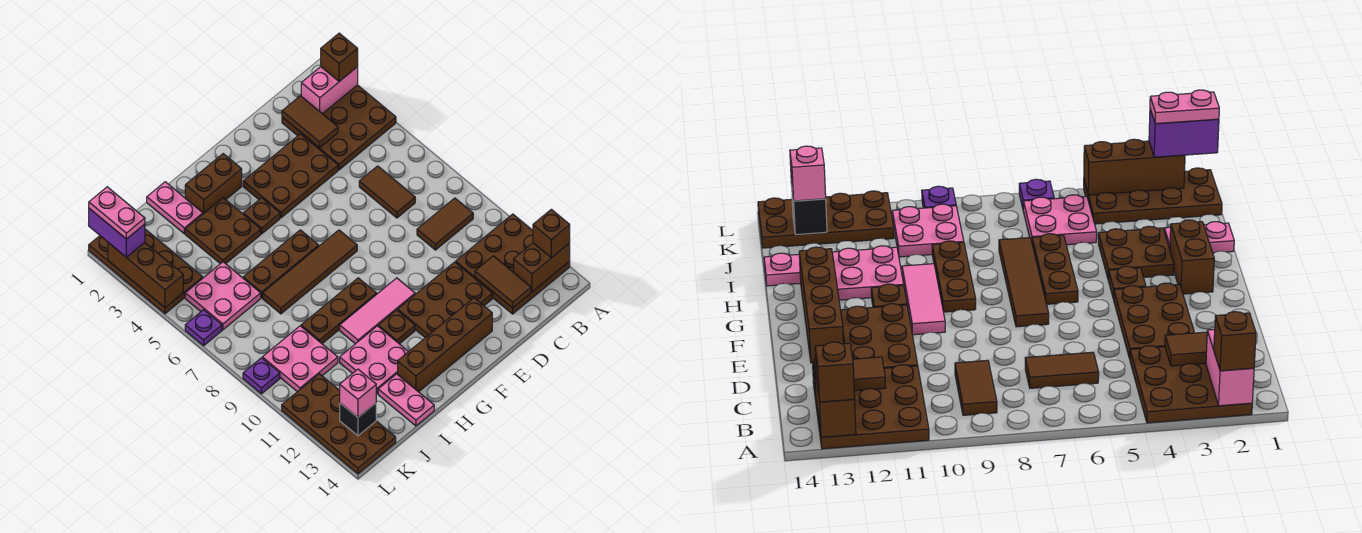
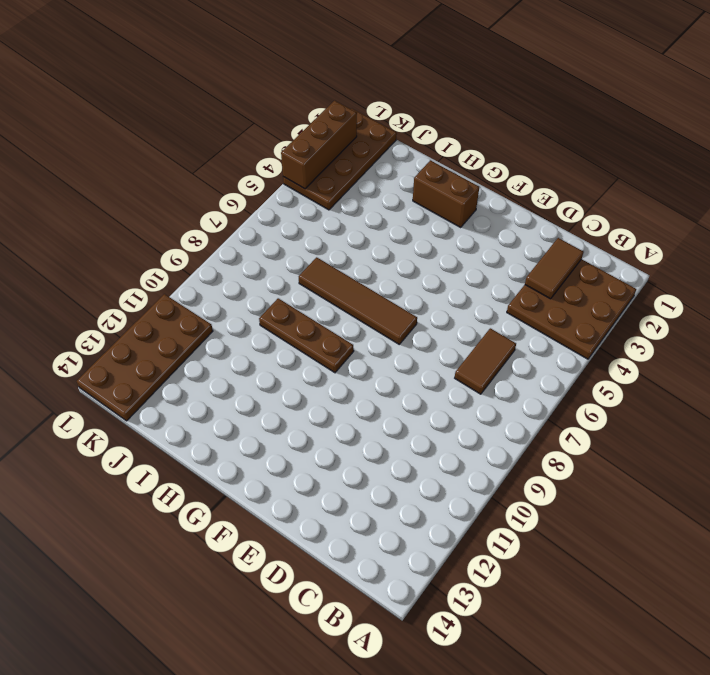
none -> brown plate A11:C13 level 1
none -> brown tile B9:C9 level 1
none -> brown plate D3:F4 level 1
none -> brown plate D11:F12 level 1

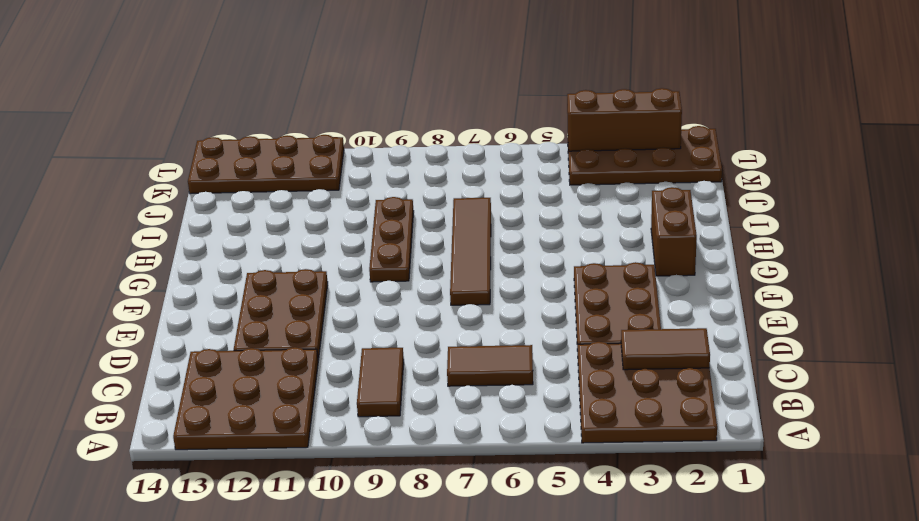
none -> brown brick E13:H13 level 1
none -> pink tile F10:H10 level 1
none -> brown plate G4 level 1
none -> brown plate G6:I6 level 1

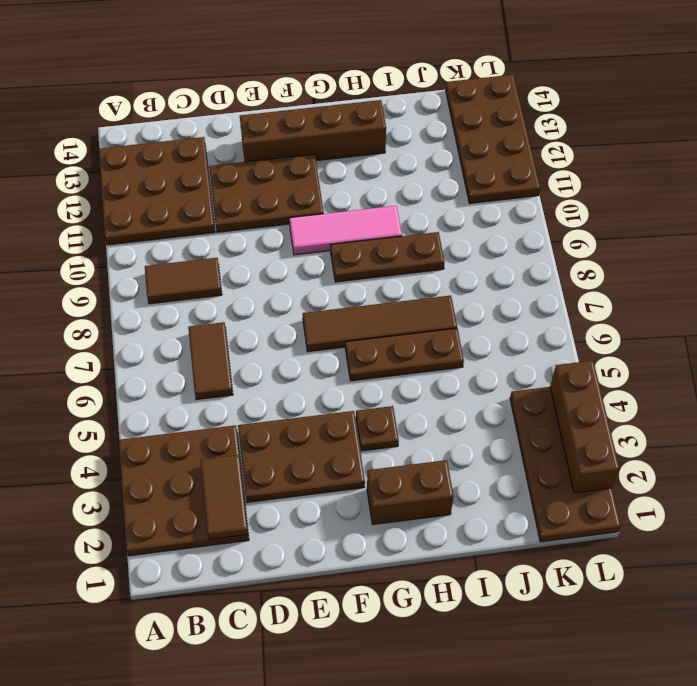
none -> brown plate G11 level 1
none -> brown plate H3:I4 level 1
none -> pink plate H11:I12 level 1
none -> pink plate I1:I2 level 1

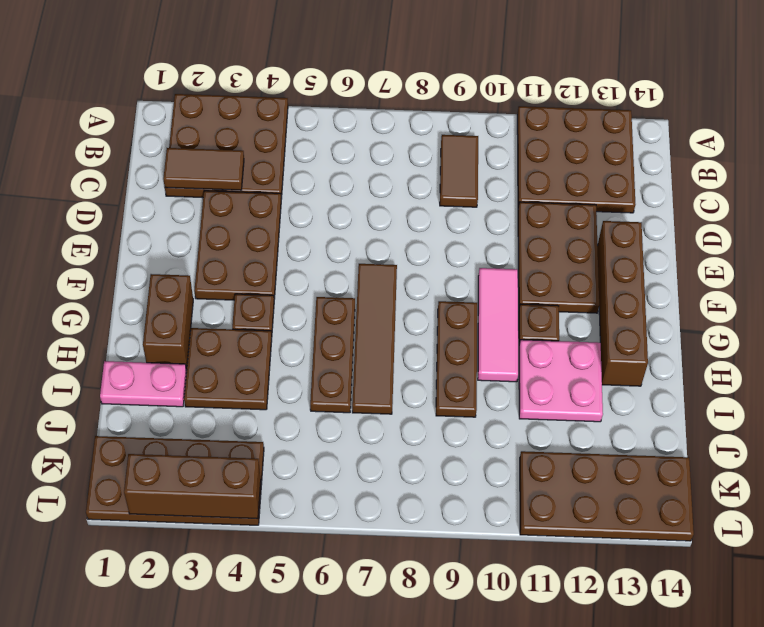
none -> brown tile C6:C7 level 1
none -> pink plate I13:I14 level 1
none -> pink plate J5:K6 level 1
none -> pink plate J9:K10 level 1

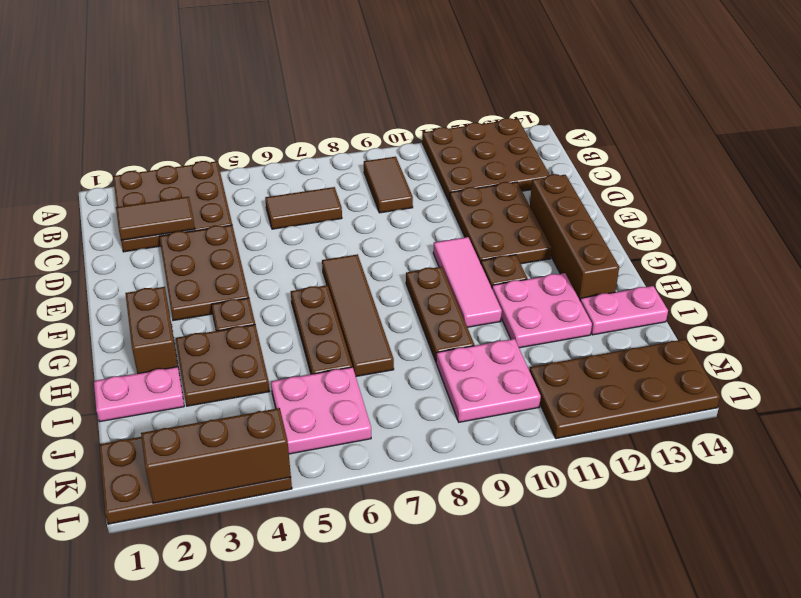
none -> purple plate L6 level 1
none -> purple plate L9 level 1
none -> pink brick A2:B2 level 2
none -> brown brick A13:B13 level 2

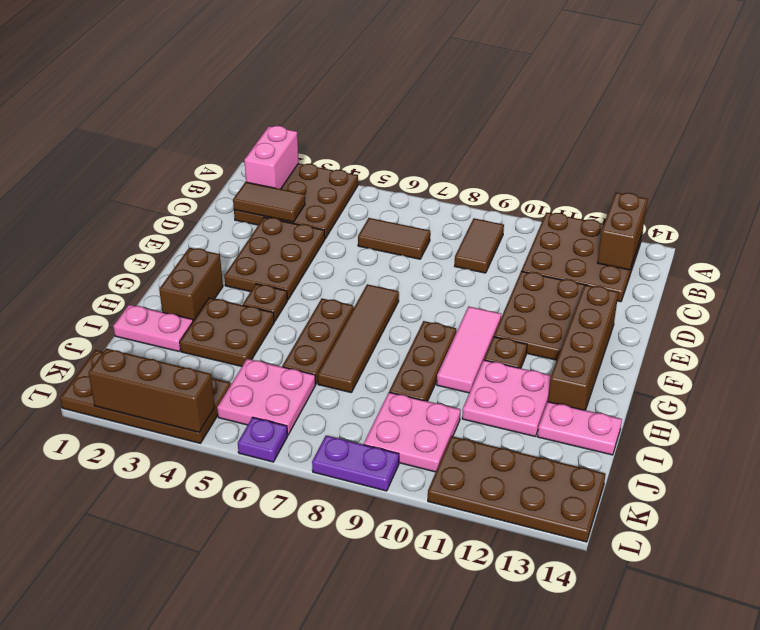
purple plate L8:L9 level 1 -> purple plate L9 level 1
none -> brown tile C12:C13 level 2
none -> black brick K13 level 2
none -> brown brick A2 level 3
none -> brown brick A13 level 3

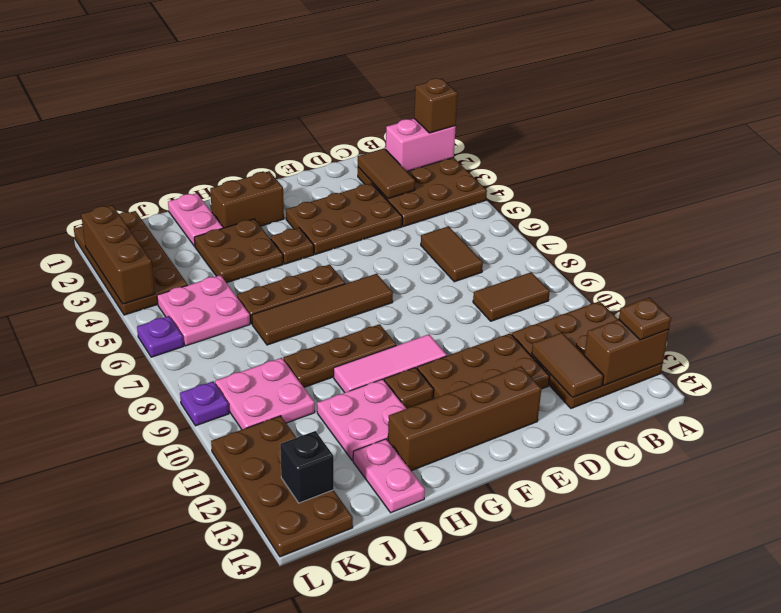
brown plate A13 level 3 -> brown brick A13 level 3
none -> pink brick K13 level 3
none -> purple brick L1:L2 level 3
none -> pink plate L1:L2 level 4

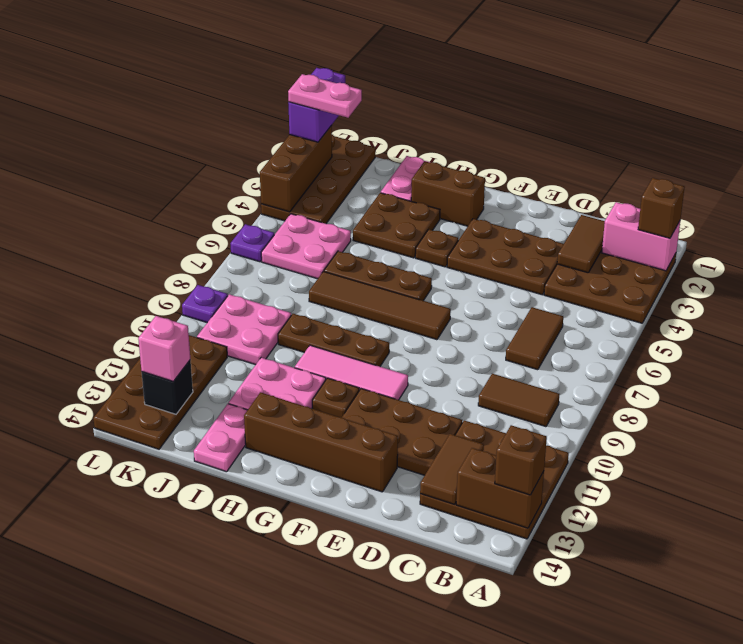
pink plate K2:L2 level 4 -> pink plate L1:L2 level 4

